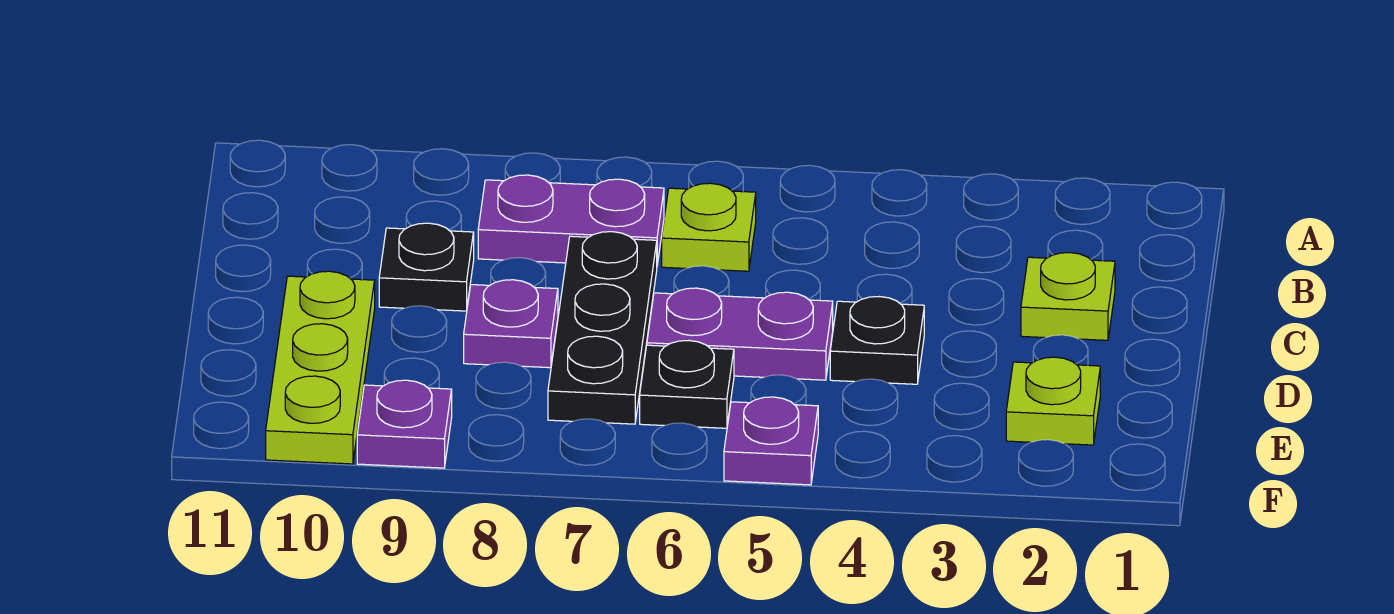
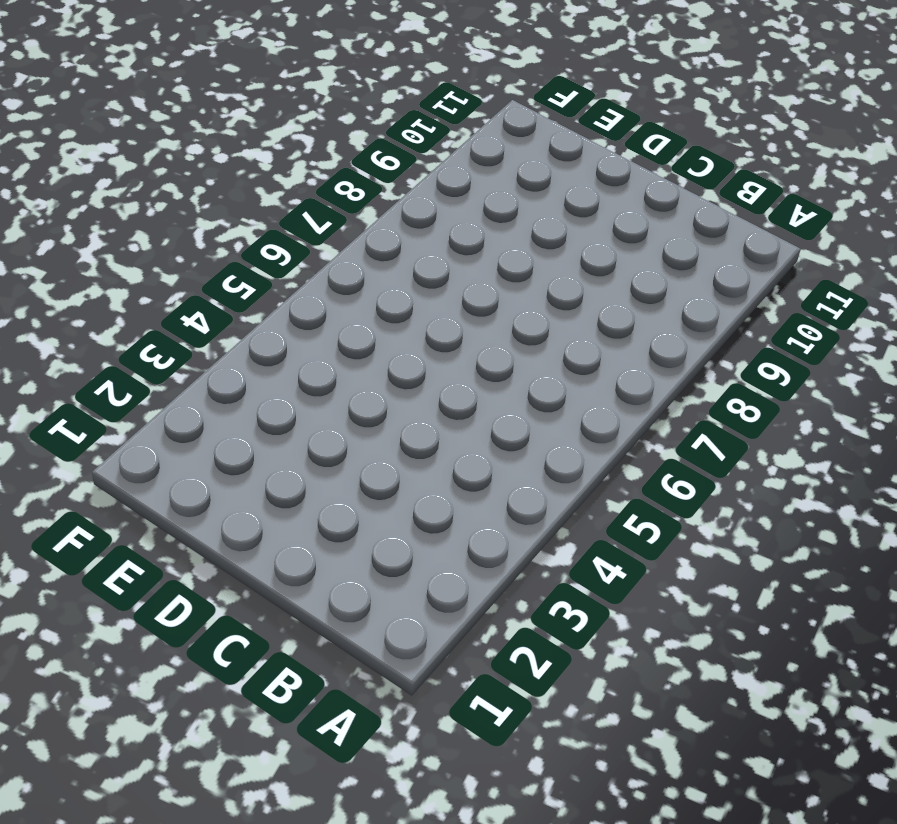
none -> lime plate B6 level 1
none -> purple plate B7:B8 level 1
none -> lime plate C2 level 1

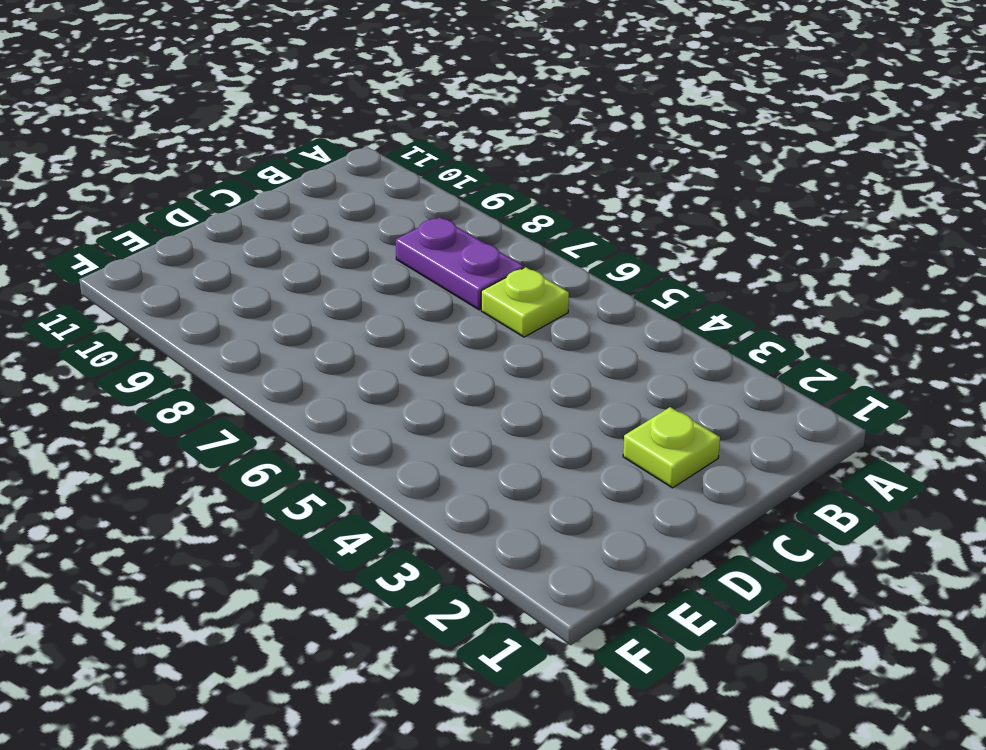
none -> black plate C7:E7 level 1
none -> black plate C9 level 1
none -> black plate D4 level 1

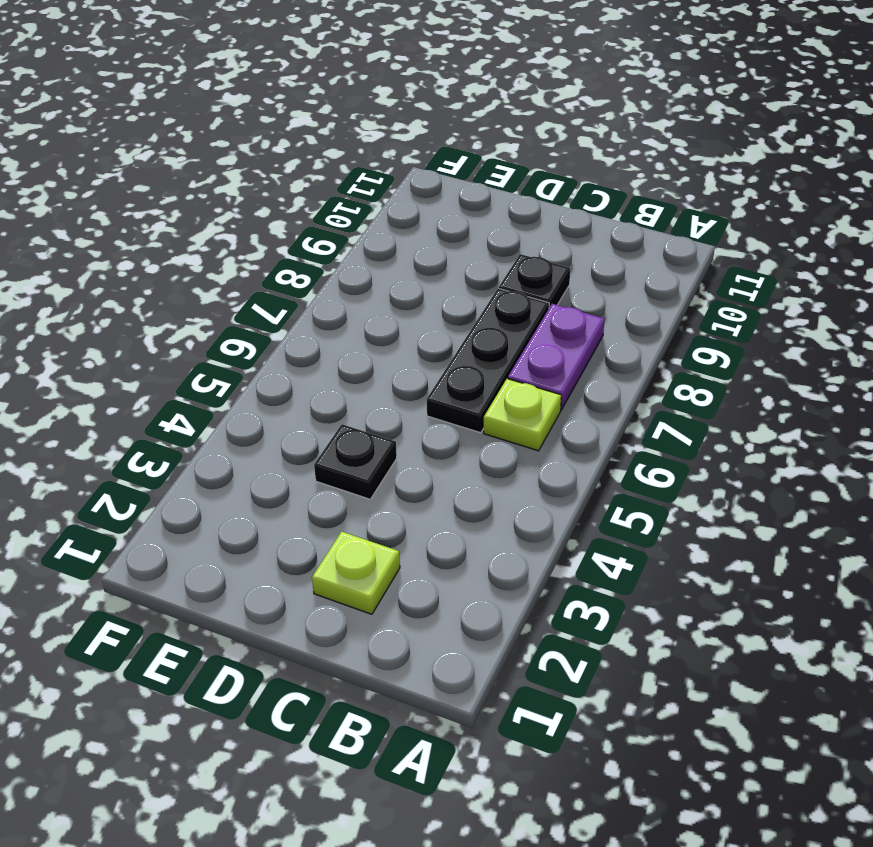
black plate C6:C8 level 1 -> black plate C7:E7 level 1
none -> purple plate D5:D6 level 1
none -> purple plate D8 level 1
none -> lime plate D10:F10 level 1

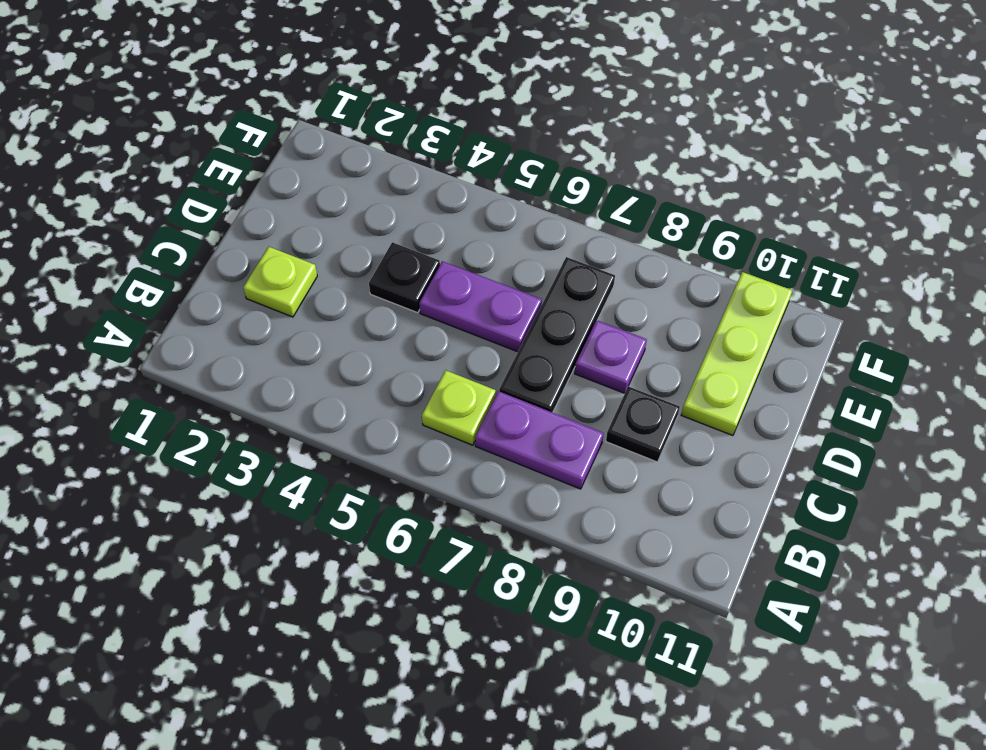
none -> lime plate E2 level 1
none -> black plate E6 level 1
none -> purple plate F5 level 1

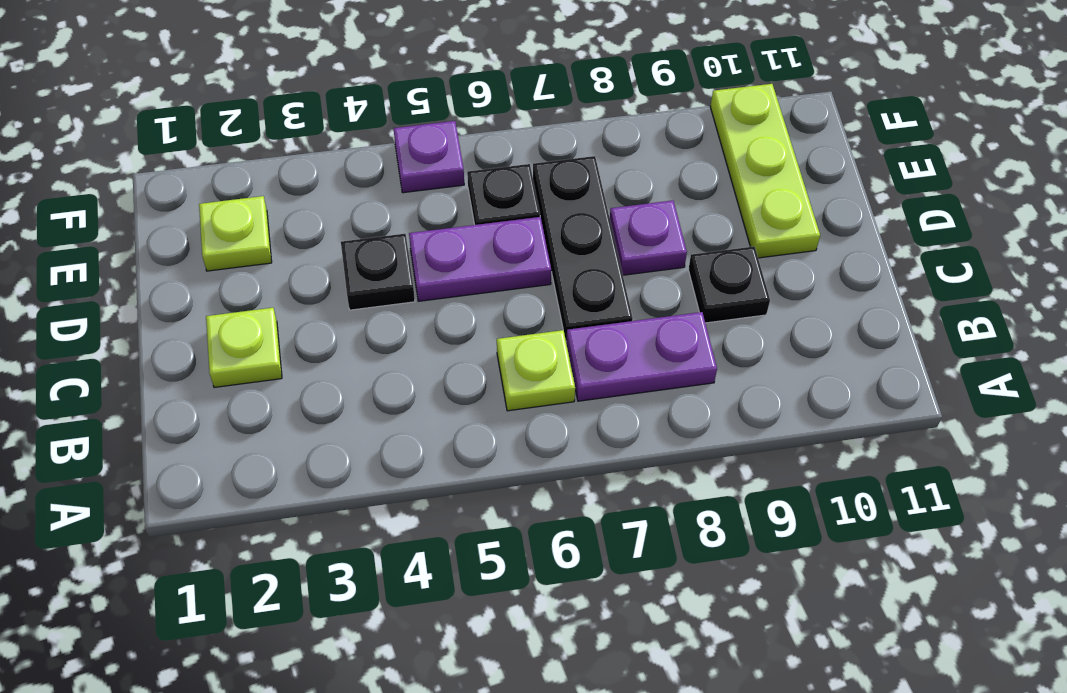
none -> purple plate F9 level 1

